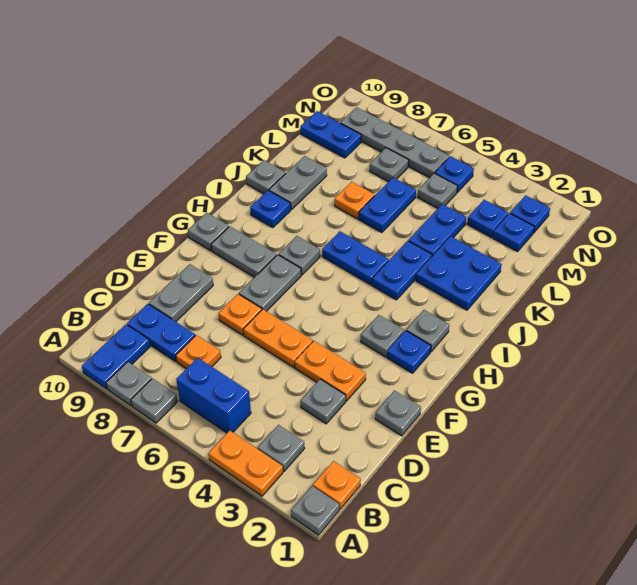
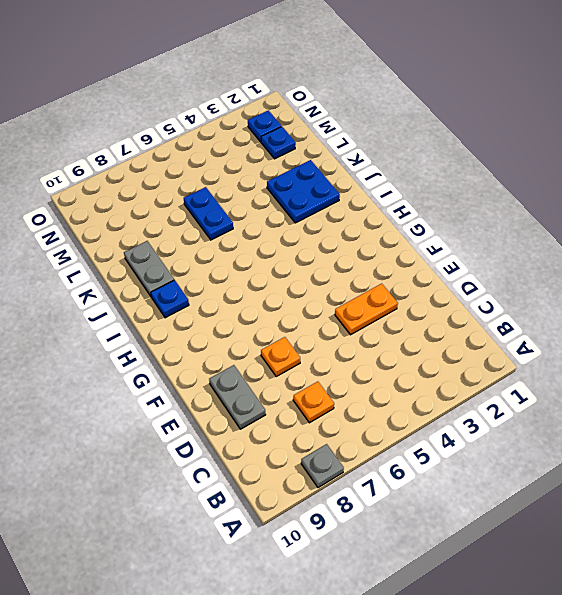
none -> grey plate A1 level 1
none -> orange plate A3:A4 level 1
none -> grey plate A7 level 1
none -> blue plate A9:B9 level 1

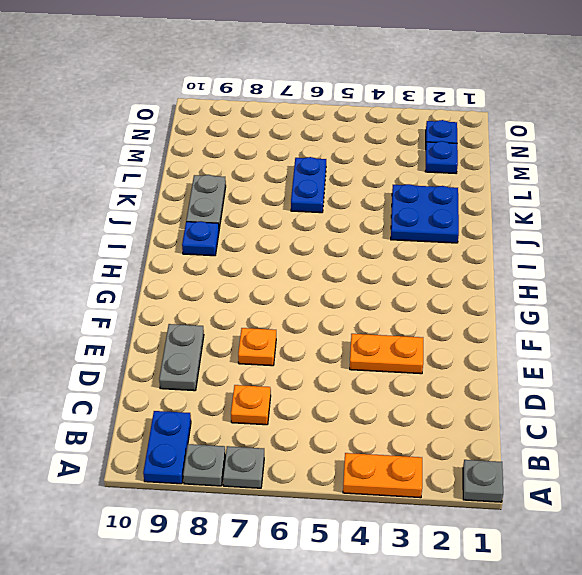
none -> orange plate B1 level 1
none -> grey plate B3 level 1
none -> blue brick B5:B6 level 1
none -> blue plate C8:C9 level 1

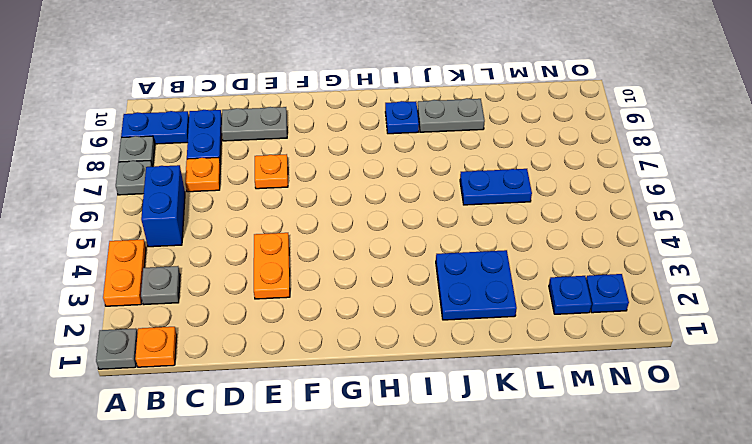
none -> grey plate D3 level 1
none -> grey plate E1 level 1
none -> orange plate E5:E6 level 1
none -> grey plate F7:G7 level 1

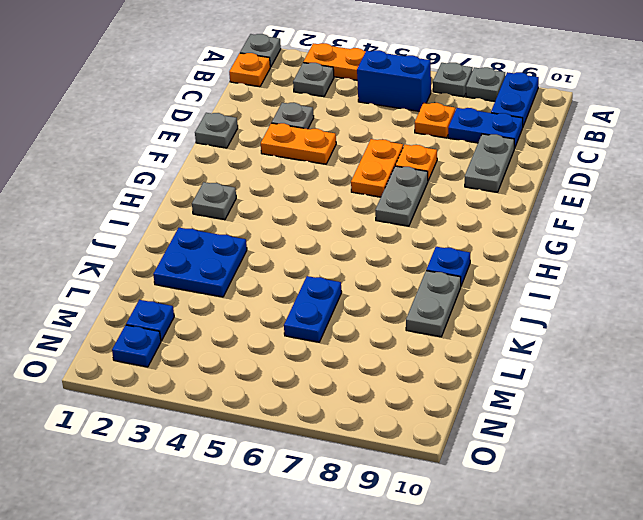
orange plate E6:F6 level 1 -> orange plate E5:E6 level 1
none -> blue plate G2 level 1
none -> grey plate G3 level 1
none -> grey plate G8:G9 level 1
none -> grey plate G10 level 1

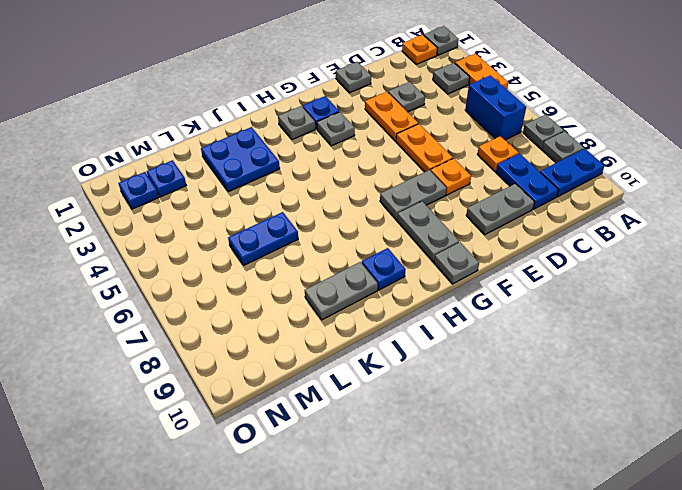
none -> grey plate H7 level 1
none -> blue plate I4:J4 level 1
none -> blue plate I5:I6 level 1
none -> grey plate J10 level 1

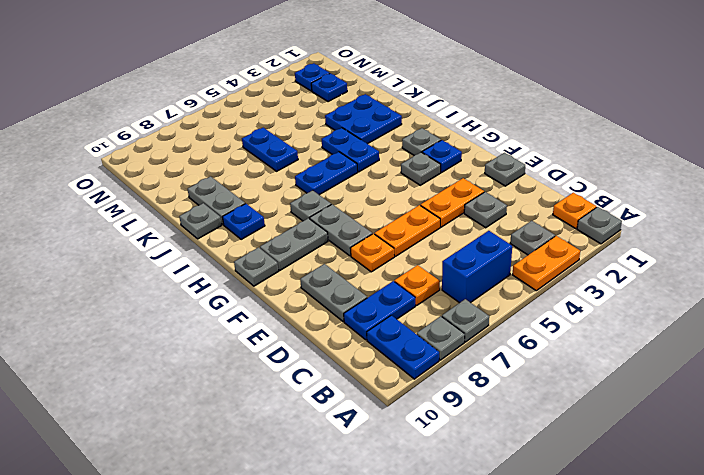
none -> blue plate K4:L4 level 1
none -> orange plate K7 level 1
none -> blue plate M3 level 1
none -> grey plate M5 level 1

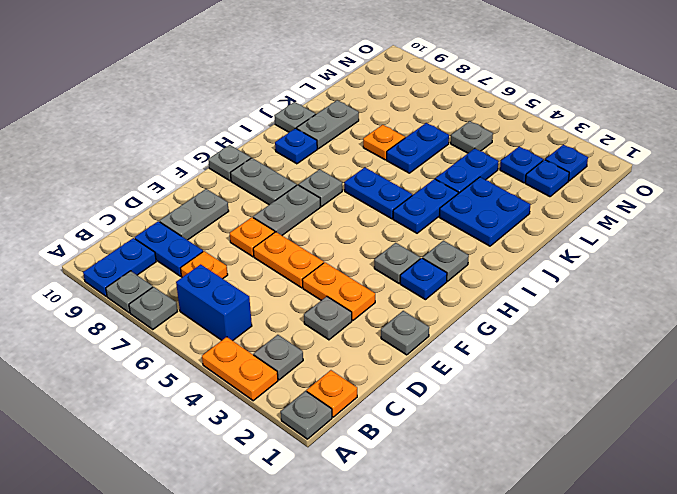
none -> grey plate M7 level 1
none -> blue plate M9:M10 level 1
none -> blue plate N5 level 1
none -> grey plate N6:N9 level 1

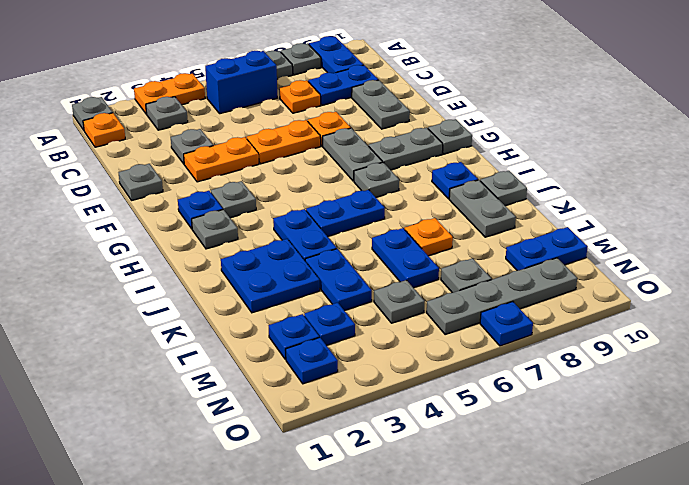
blue plate O7 level 1 -> blue plate N5 level 1

